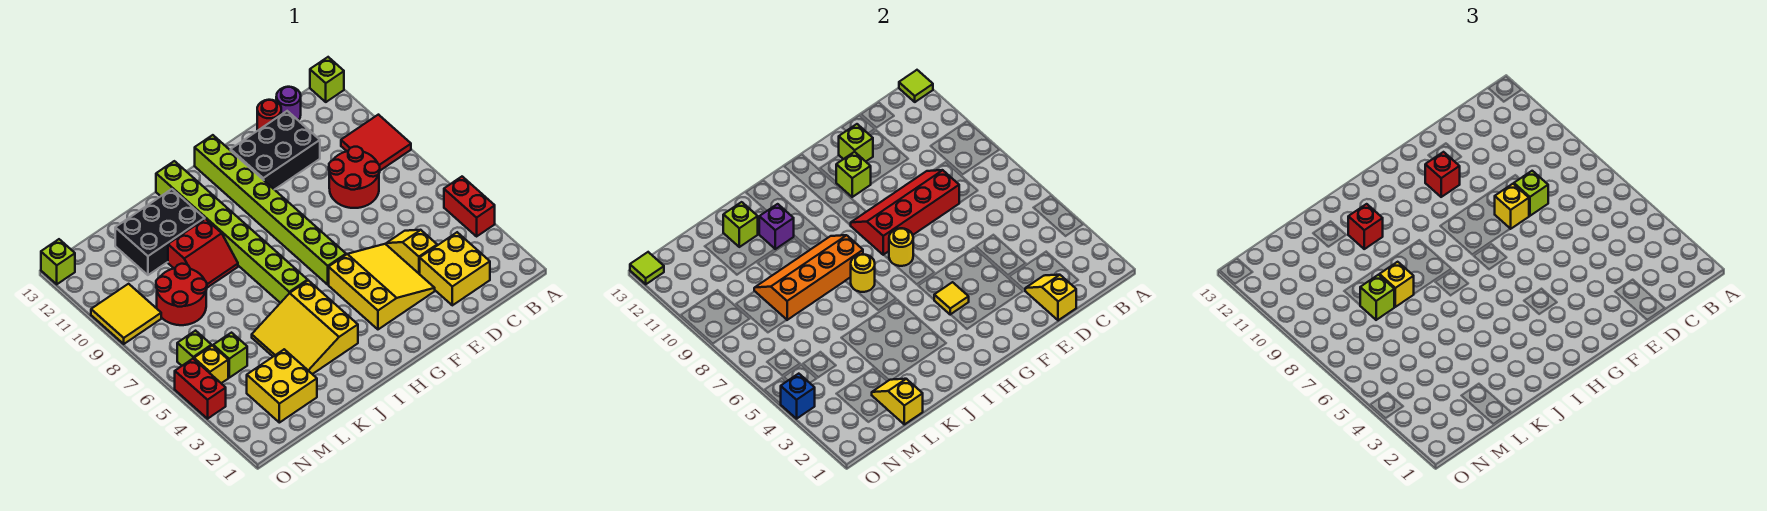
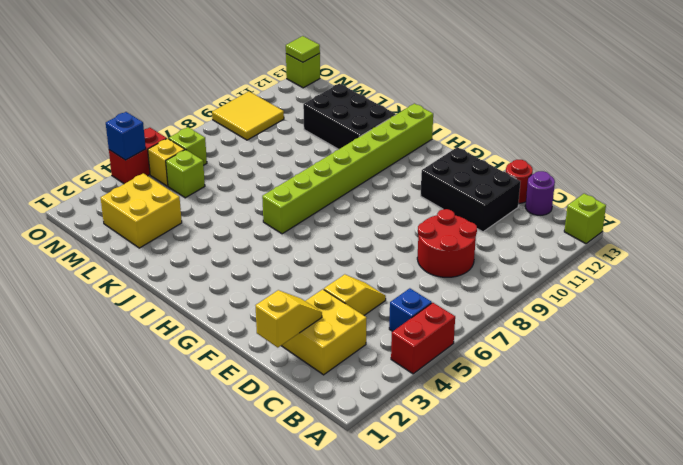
blue brick B5 level 1 -> none
none -> red tile A9:B10 level 1
none -> yellow slope E3:G5 level 1 top G
none -> lime brick G6:G13 level 1
none -> yellow slope I3:K5 level 1 top I

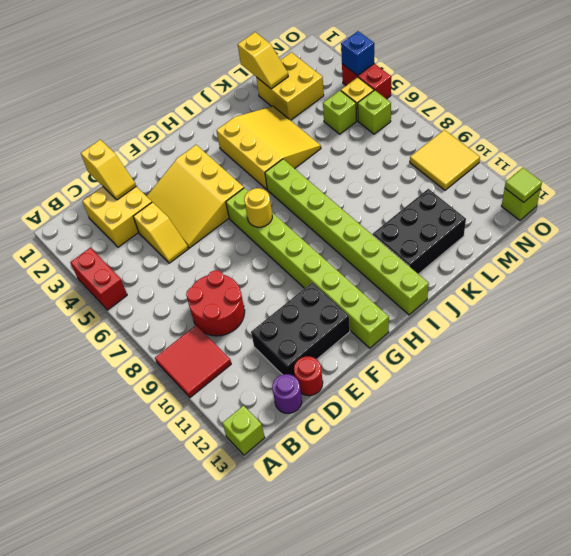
none -> red slope J9:K10 level 1 top 10
none -> red round brick L8:M9 level 1
none -> lime tile A13 level 2
none -> red slope D8:G9 level 2 top 8

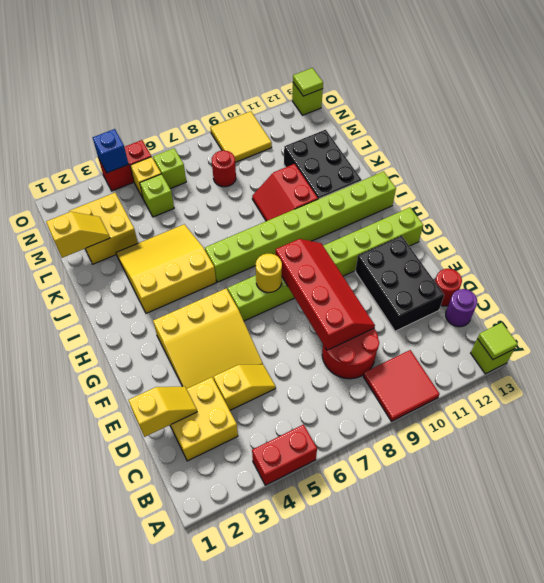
red round brick M8 level 1 -> red round brick L8:M9 level 1
none -> lime brick E12 level 2
none -> lime brick F11 level 2
none -> yellow tile G4 level 2
none -> yellow round brick I7 level 2

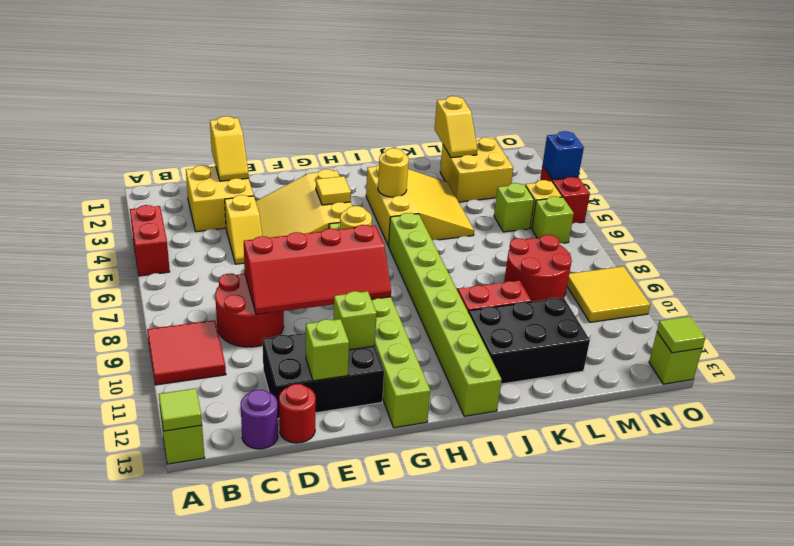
yellow round brick I4 level 2 -> yellow round brick I7 level 2
none -> orange slope I8:L9 level 2 top 8
none -> purple brick J11 level 2
none -> lime brick K12 level 2
none -> lime brick D8 level 3

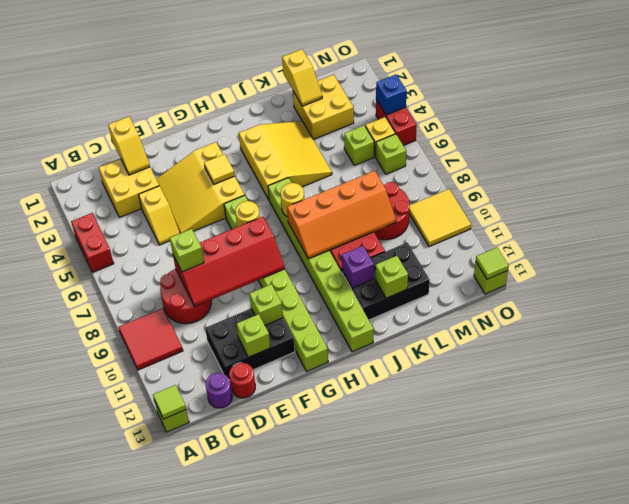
none -> yellow brick E8 level 3
none -> red brick F11 level 3
none -> red brick J11 level 3
none -> yellow brick K8 level 3

